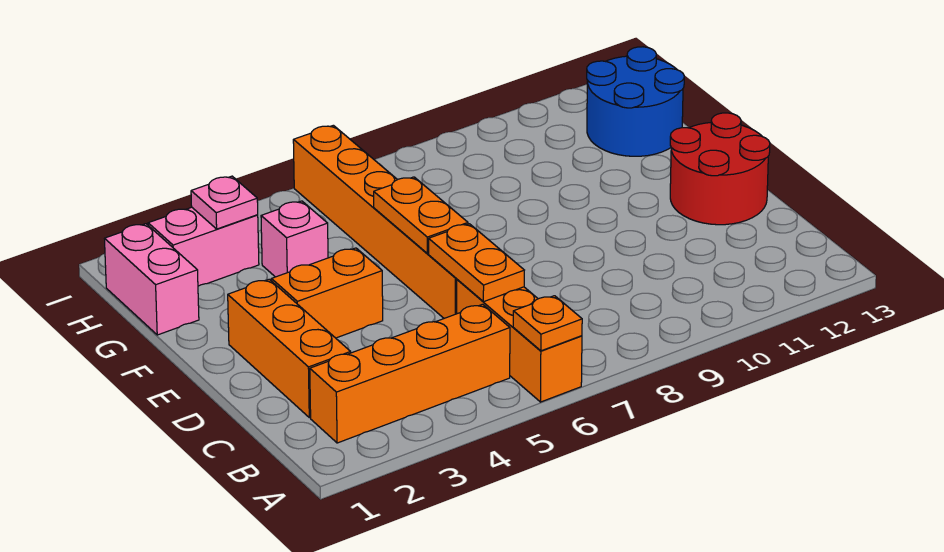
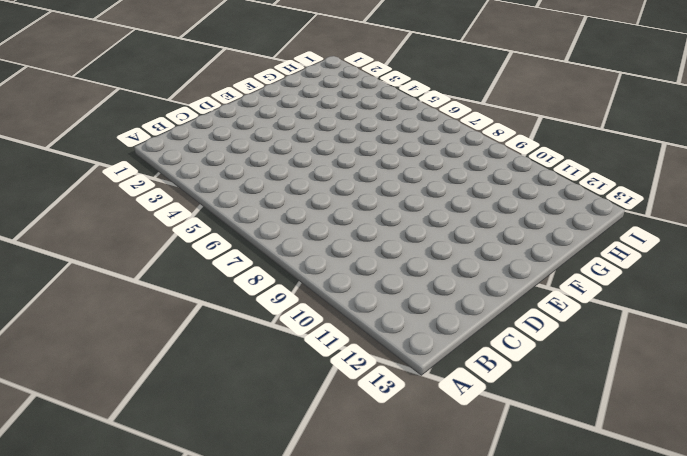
none -> orange brick A6:C6 level 1
none -> orange brick B2:B5 level 1
none -> orange brick C2:E2 level 1

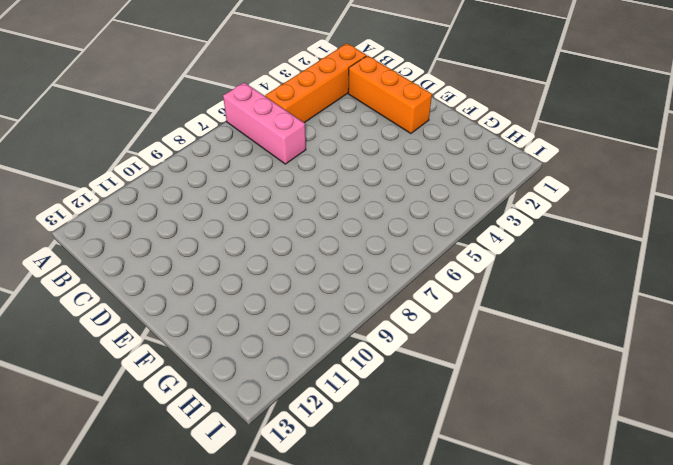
pink brick A6:C6 level 1 -> orange brick A6:C6 level 1
none -> orange brick D6:I6 level 1
none -> red round brick D12:E13 level 1
none -> orange brick E3:E4 level 1

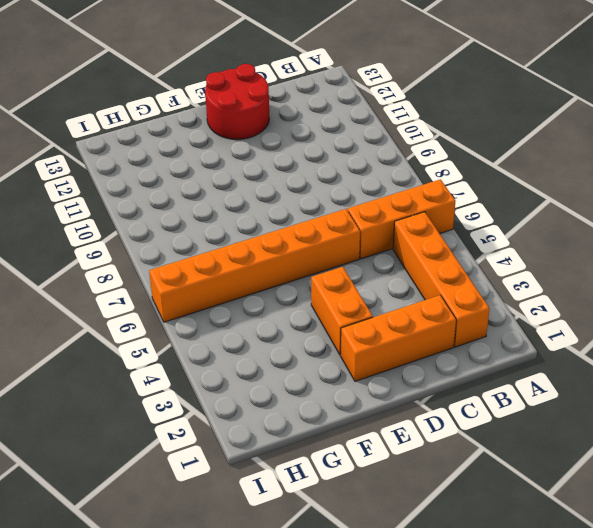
none -> pink brick G1:H1 level 1
none -> pink brick G4 level 1
none -> blue round brick G12:H13 level 1

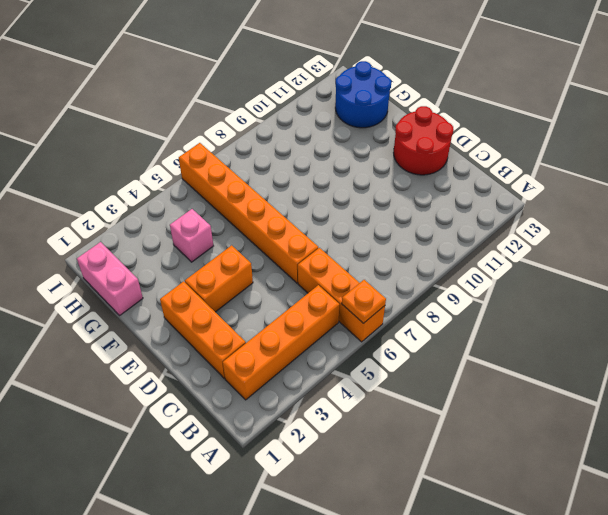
none -> pink brick H2:H3 level 1
none -> orange plate C6:D6 level 2
none -> orange plate E6:F6 level 2

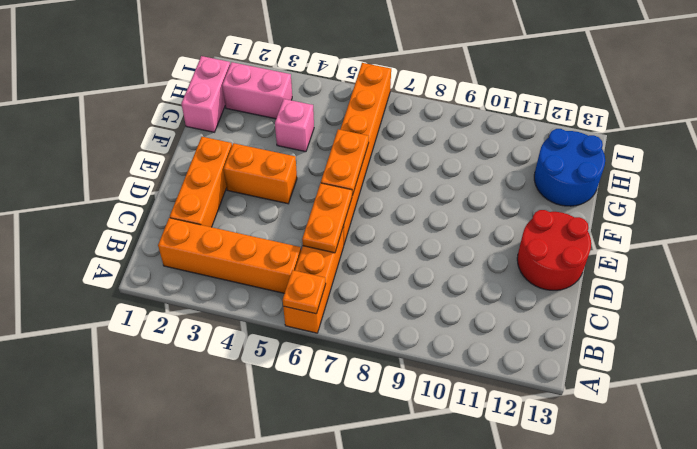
none -> pink plate H3 level 2

